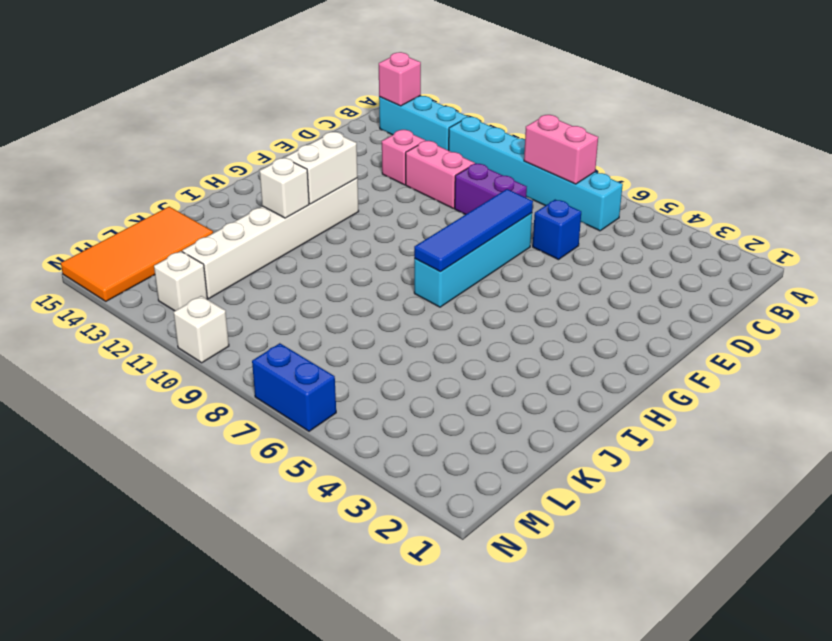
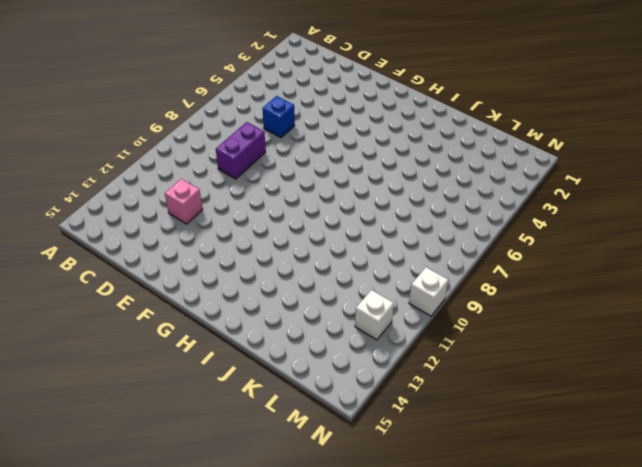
none -> cyan brick B6:B11 level 1
none -> cyan brick B12:B14 level 1
none -> pink brick D10:D11 level 1

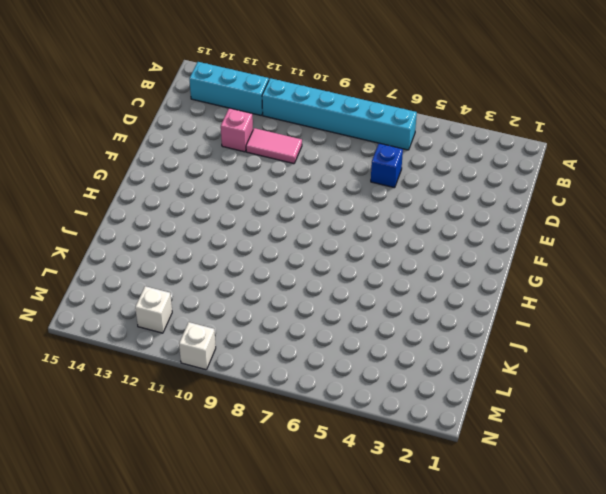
pink tile D10:D11 level 1 -> pink brick D10:D11 level 1
none -> purple brick D8:D9 level 1
none -> cyan brick E7:H7 level 1
none -> white brick G12:L12 level 1

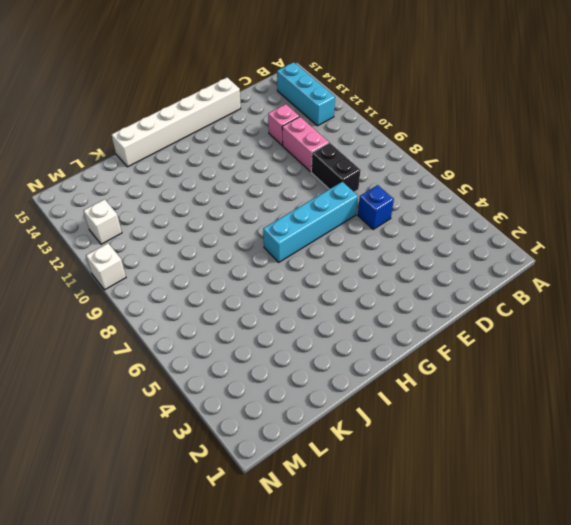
black brick D8:D9 level 1 -> purple brick D8:D9 level 1
white brick E15:J15 level 1 -> white brick G12:L12 level 1
none -> cyan brick B6:B11 level 1
none -> orange tile K14:N15 level 1
none -> blue brick N6:N7 level 1

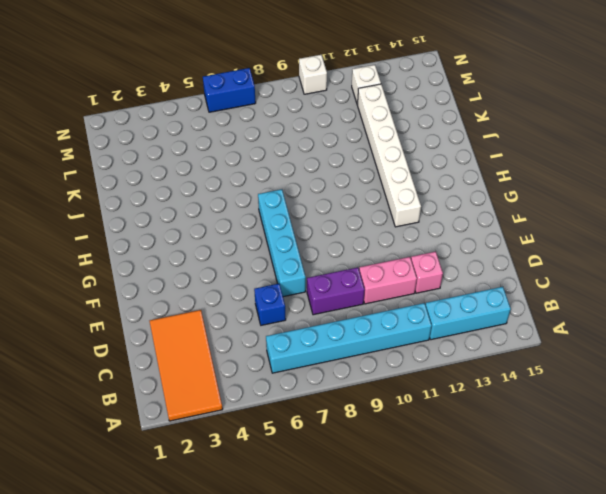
orange tile A2:D3 level 1 -> orange tile K14:N15 level 1
none -> pink brick B7:B8 level 2
none -> pink brick B14 level 2
none -> blue tile E7:H7 level 2

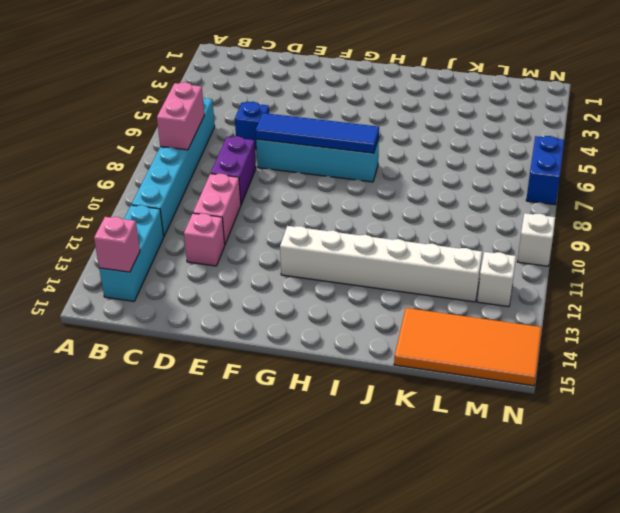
none -> white brick G12:H12 level 2
none -> white brick I12 level 2

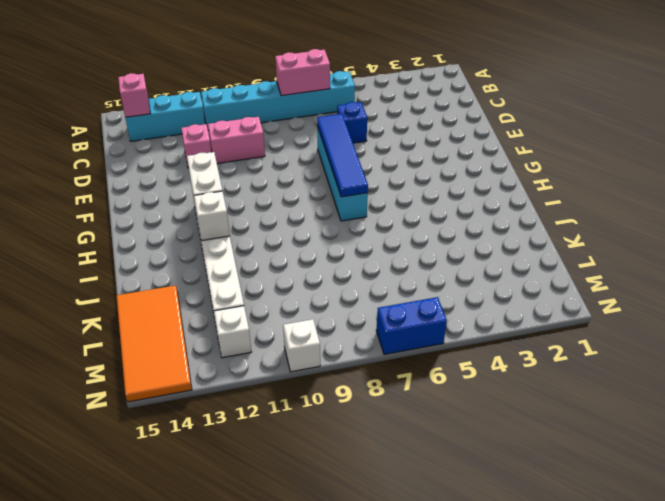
none -> purple brick D8:D9 level 1

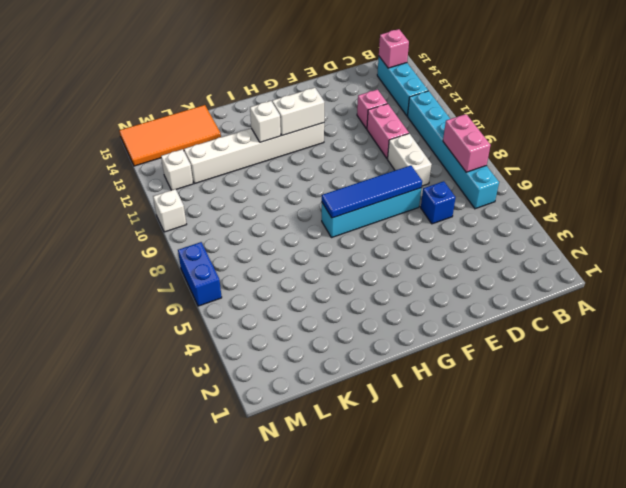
white brick D8:D9 level 1 -> purple brick D8:D9 level 1

